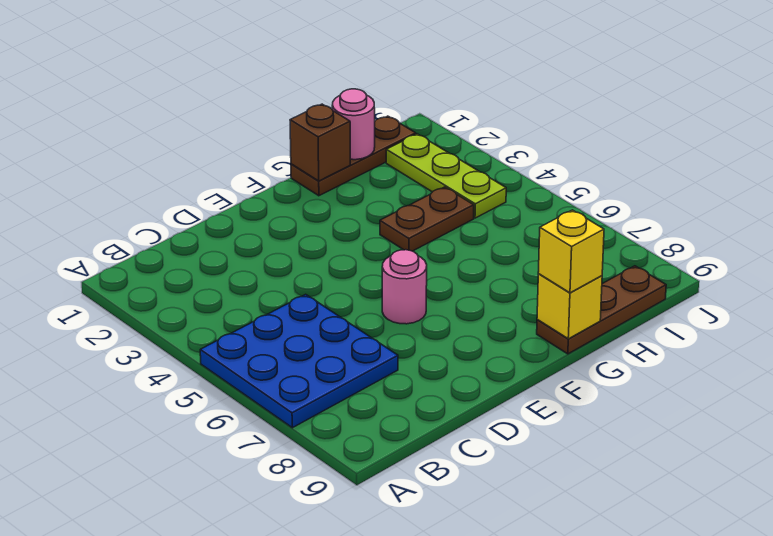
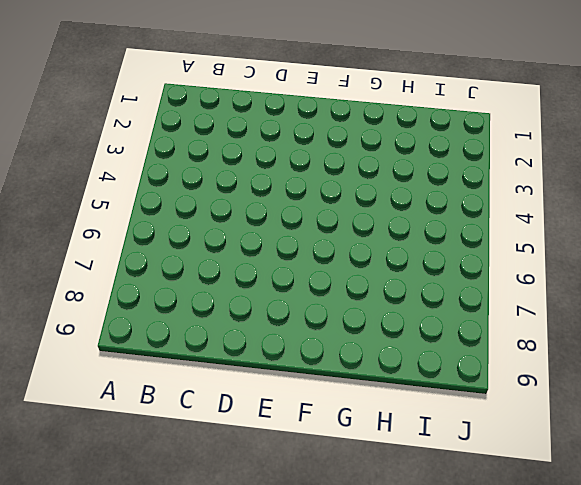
none -> blue plate A5:C7 level 1
none -> pink round brick E6 level 1

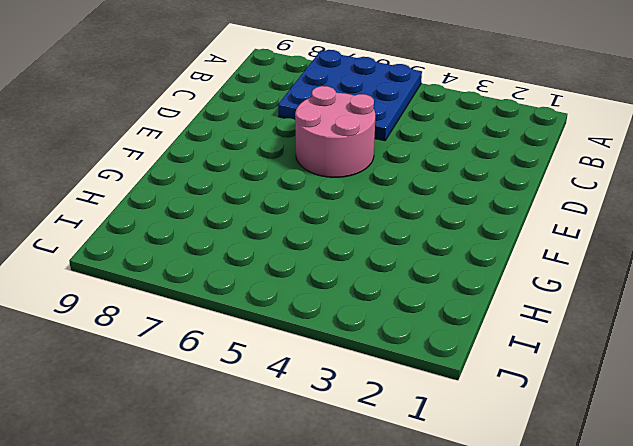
pink round brick D5:E6 level 1 -> pink round brick E6 level 1
none -> brown plate G1:I1 level 1
none -> brown plate G4:H4 level 1

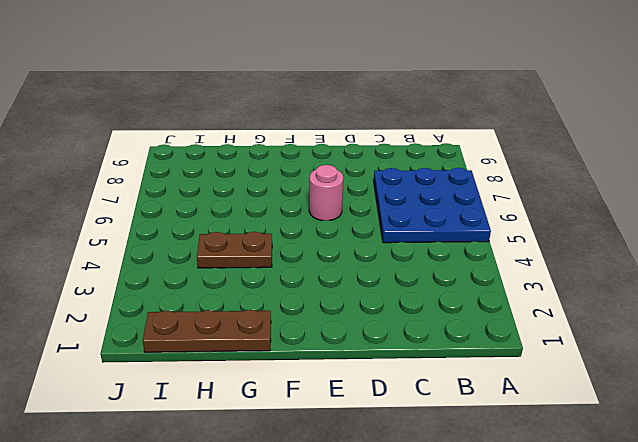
none -> brown plate G9:I9 level 1
none -> lime plate I2:I4 level 1

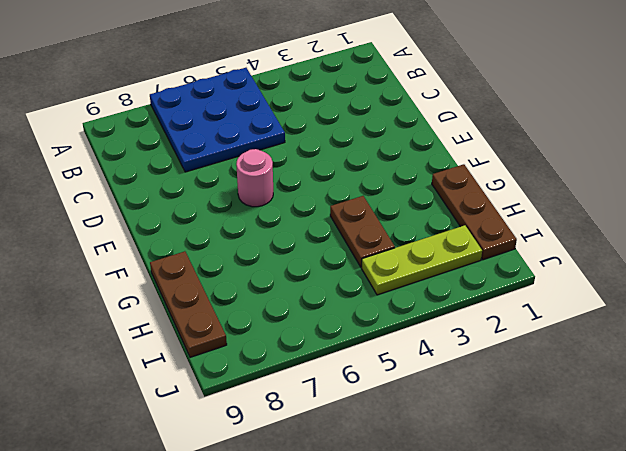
none -> brown brick G1 level 2
none -> yellow brick G9 level 2

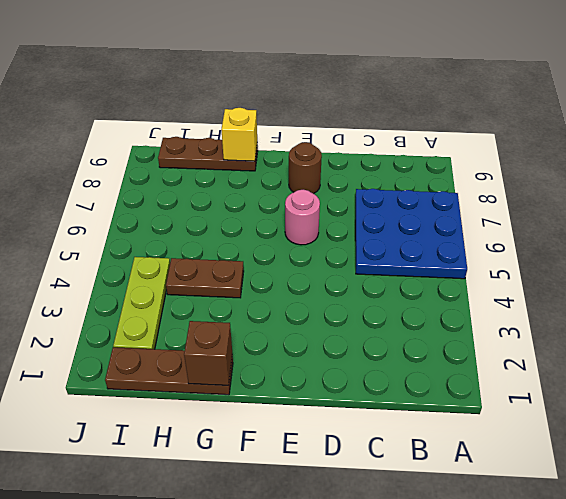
brown round brick E8 level 1 -> none
none -> pink round brick H1 level 2
none -> yellow brick G9 level 3

